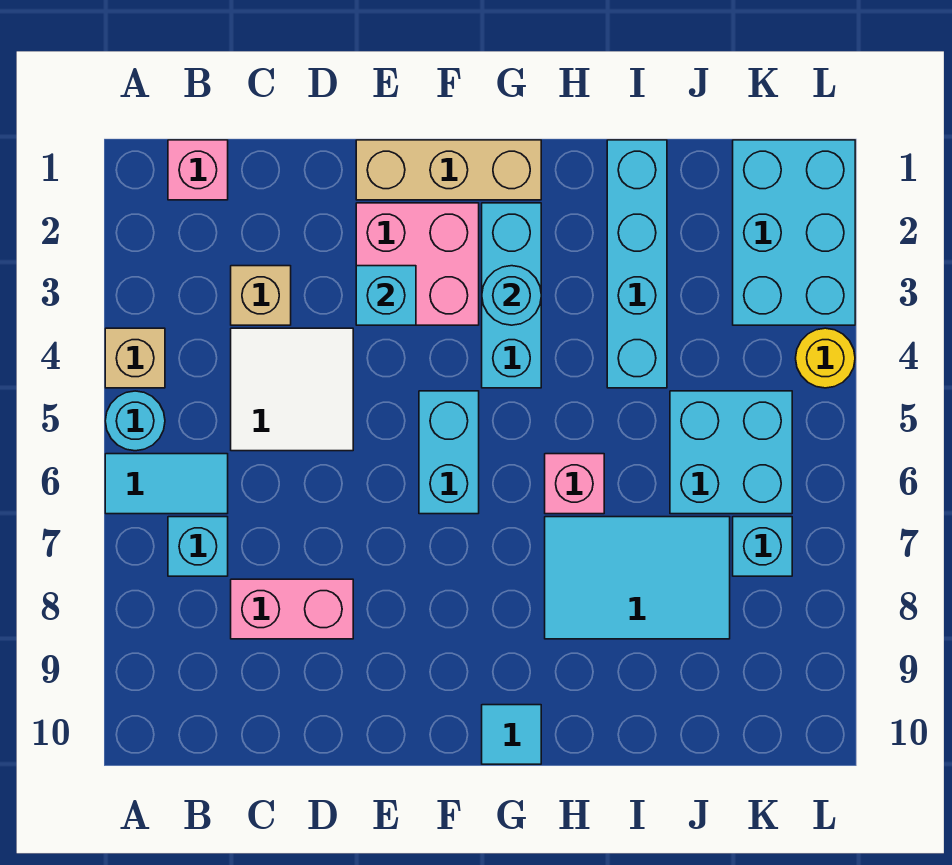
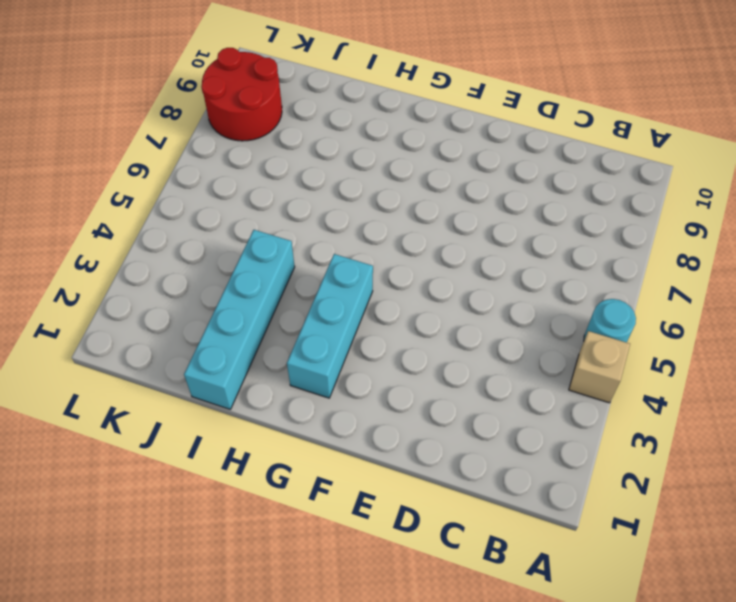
red round brick K8:L9 level 1 -> none
none -> cyan tile A6:B6 level 1
none -> pink brick B1 level 1
none -> cyan brick B7 level 1

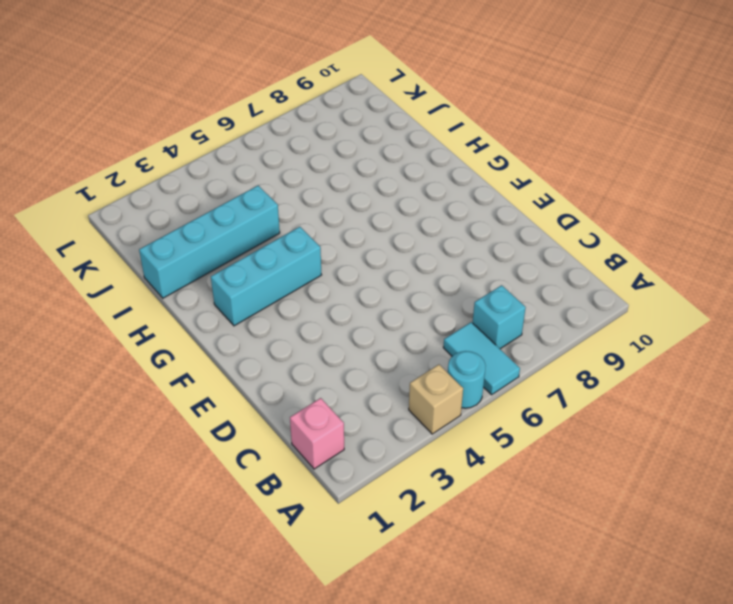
none -> tan brick C3 level 1
none -> white tile C4:D5 level 1
none -> pink brick C8:D8 level 1

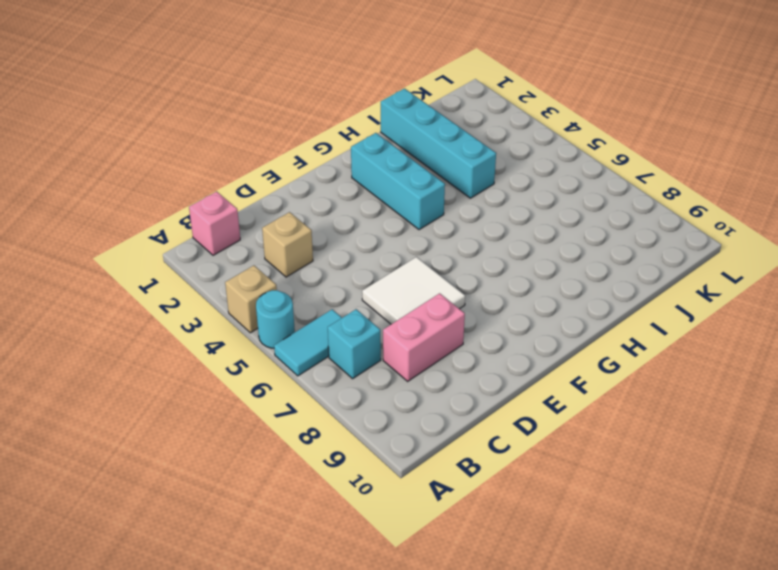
white tile D6:E7 level 1 -> white tile C4:D5 level 1
none -> tan brick E1:G1 level 1
none -> pink brick E2:F3 level 1
none -> cyan brick F5:F6 level 1

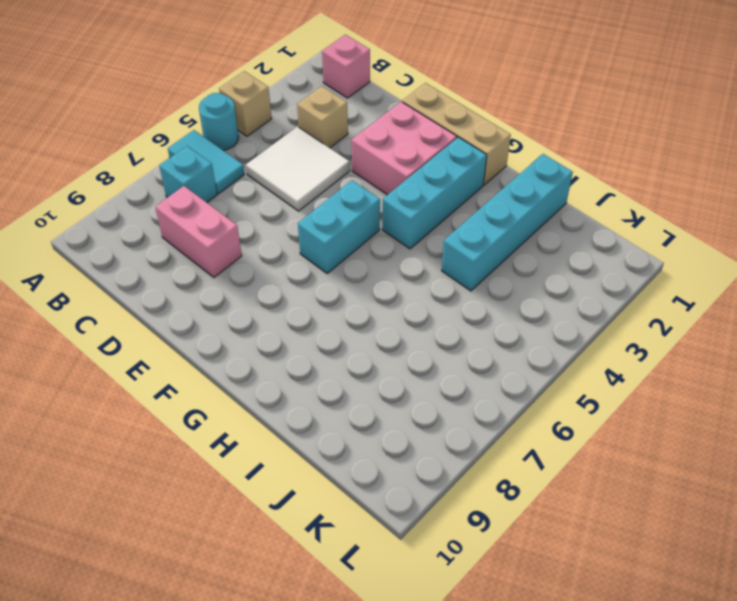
none -> cyan tile G10 level 1
none -> pink brick H6 level 1
none -> cyan tile H7:J8 level 1

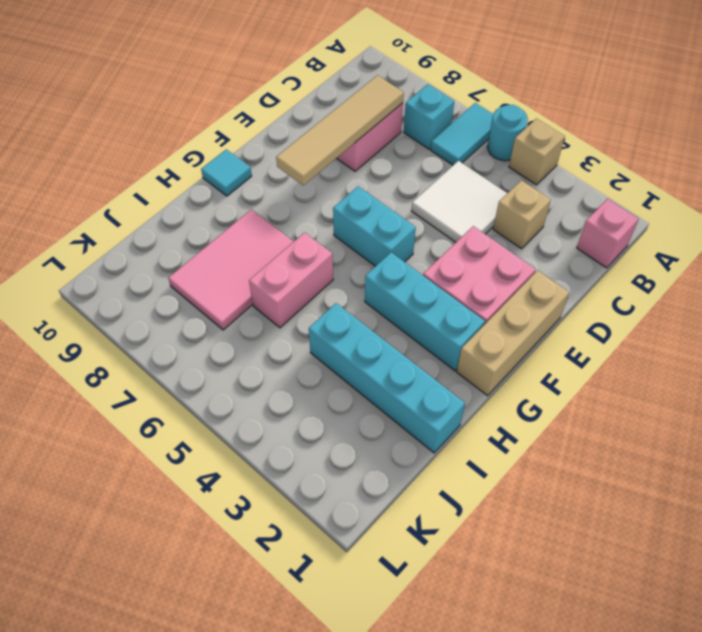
tan tile C8:F8 level 2 -> none
pink brick H6:I6 level 1 -> pink brick H6 level 1
pink tile H7:J8 level 1 -> cyan tile H7:J8 level 1
none -> cyan brick J5:K6 level 1
none -> cyan brick K1:L3 level 1
none -> cyan brick K7 level 1

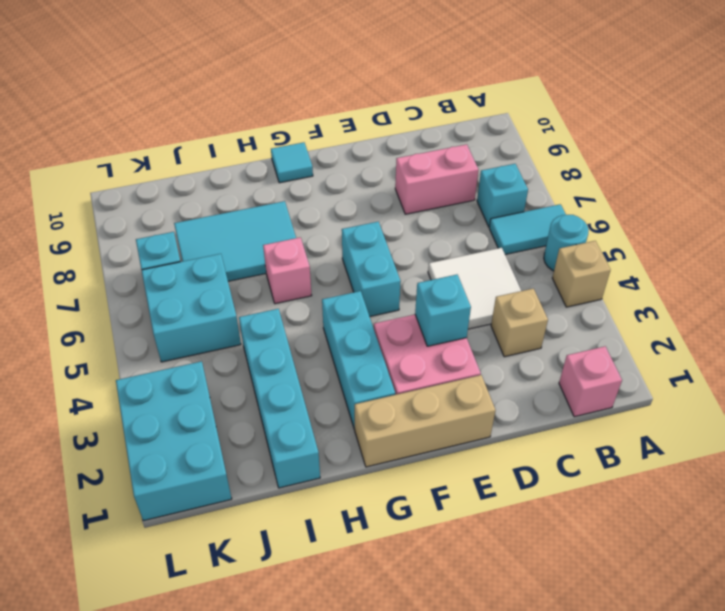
none -> yellow round brick L4 level 1
none -> cyan round brick G3 level 2

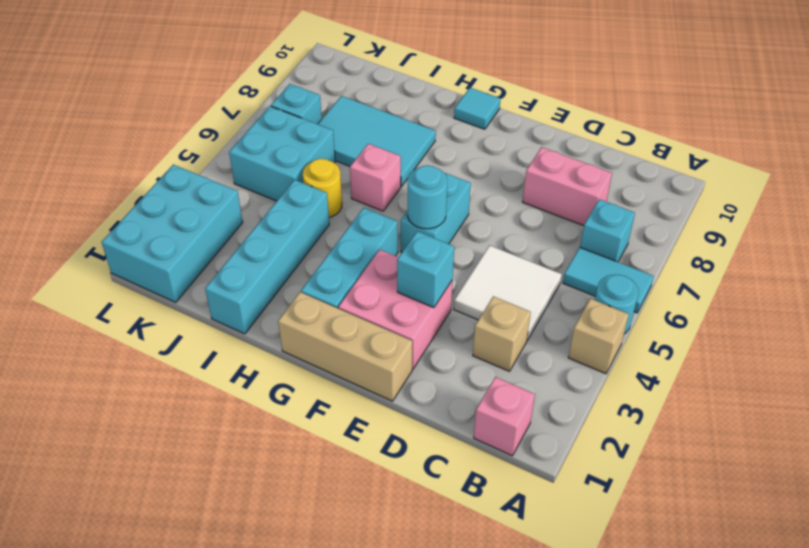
cyan round brick F5 level 2 -> cyan round brick G3 level 2
yellow round brick I5 level 1 -> yellow round brick L4 level 1

